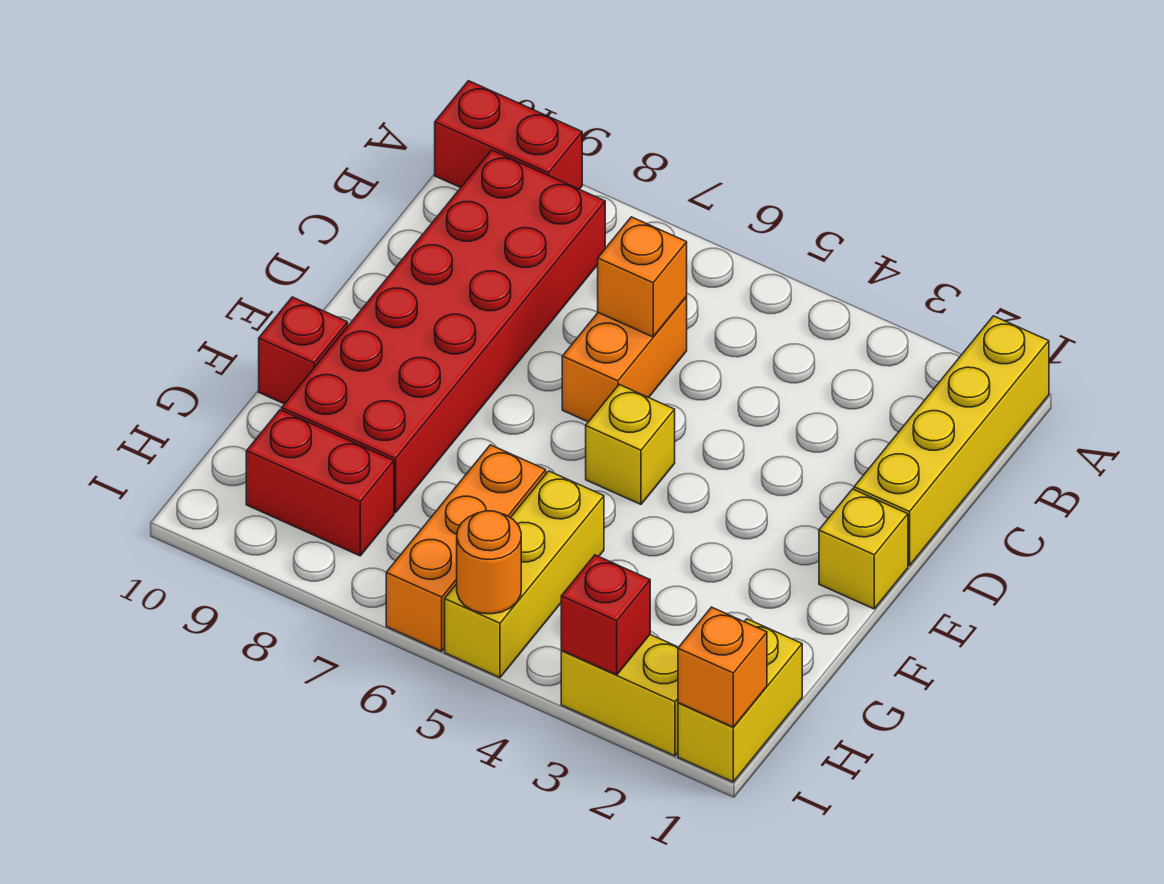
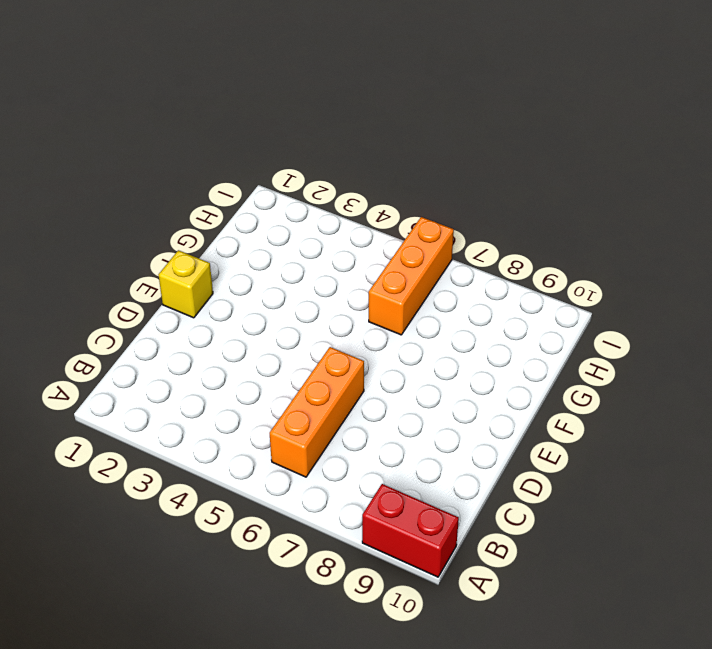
orange brick B6:D6 level 1 -> orange brick C6:D6 level 1
none -> yellow brick A1:D1 level 1
none -> red brick B8:G9 level 1
none -> yellow brick E5 level 1

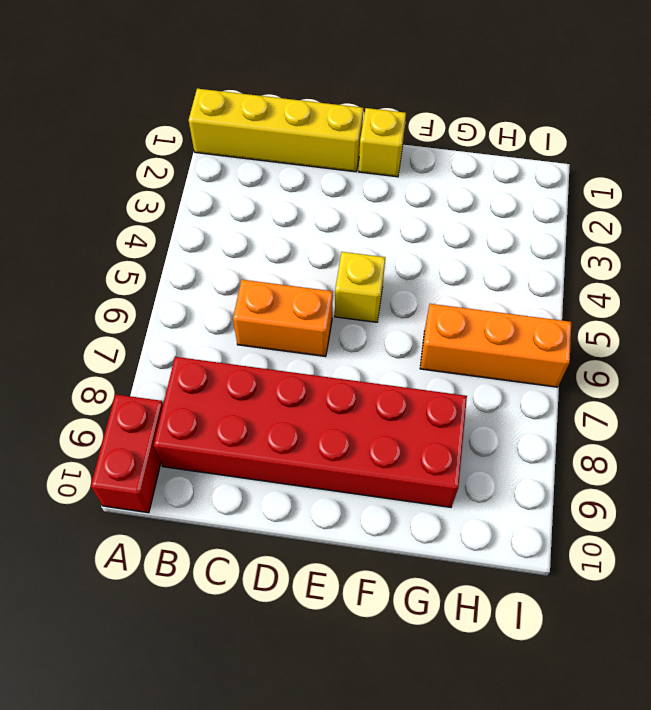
none -> red brick F10 level 1
none -> yellow brick G5:I5 level 1
none -> yellow brick H1:I1 level 1

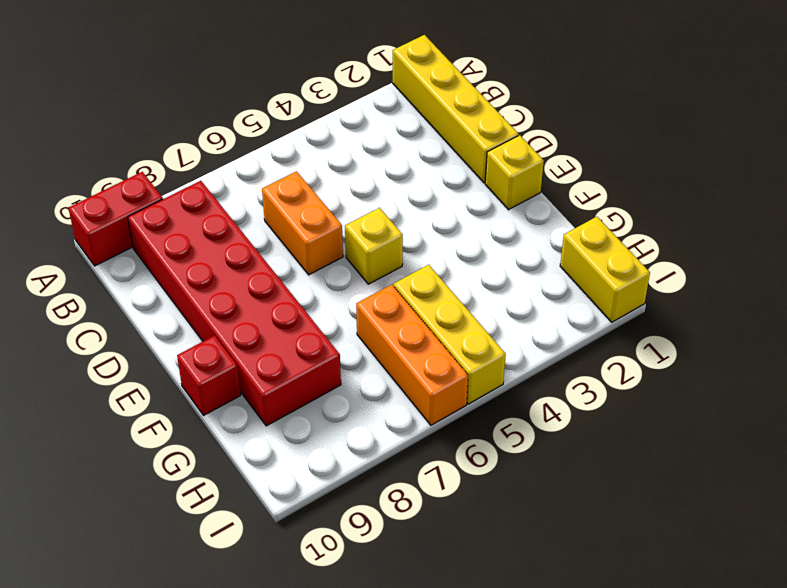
none -> red brick H8:H9 level 1
none -> yellow brick I2:I3 level 1
none -> orange brick C6 level 2

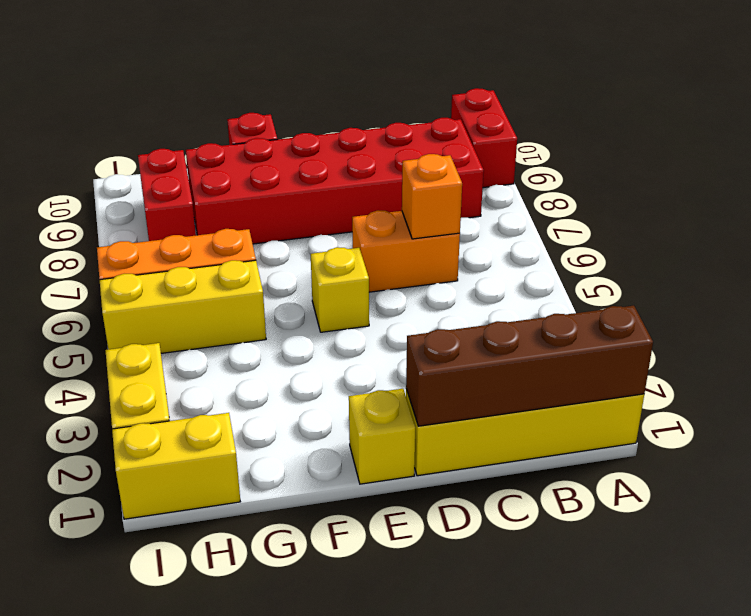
brown brick A1:D1 level 2 -> none
none -> orange brick I1 level 2
none -> red brick I3 level 2
none -> orange round brick I5 level 2

